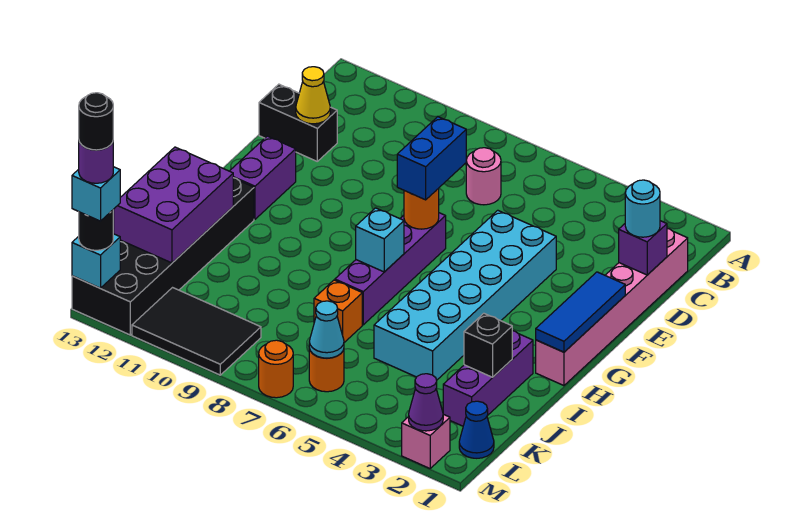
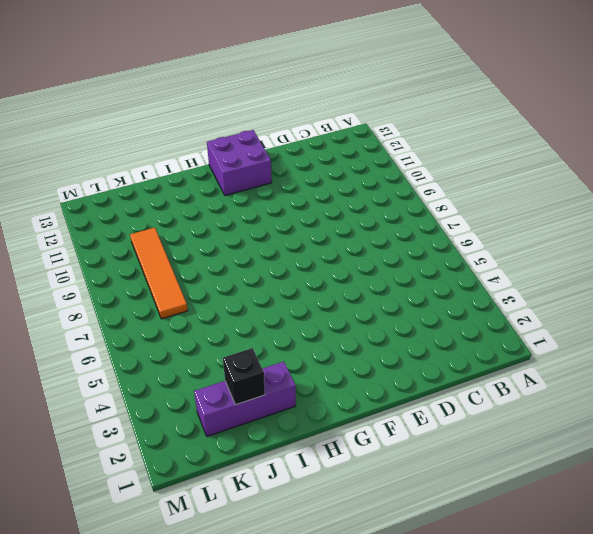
purple brick F12:G13 level 1 -> purple brick F12:G12 level 1
orange tile K7:K10 level 1 -> none
none -> pink brick C1:H1 level 1
none -> pink round brick C7 level 1
none -> black brick D12:D13 level 1
none -> cyan brick E4:J5 level 1

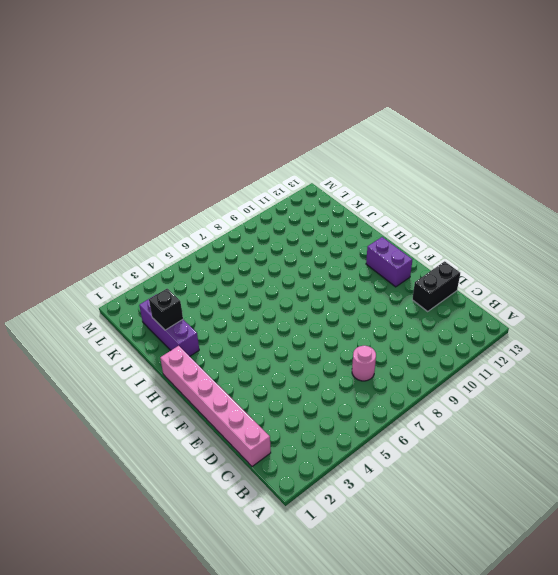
none -> cyan brick E4:J5 level 1
none -> purple brick F7:I7 level 1
none -> black brick H12:M13 level 1
none -> orange brick J7 level 1

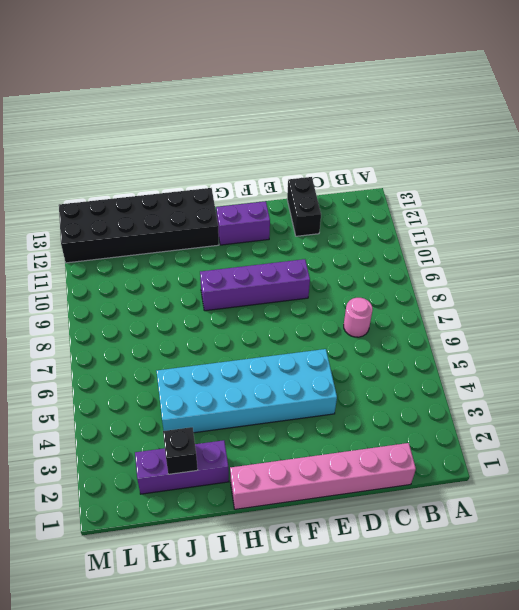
purple brick E9:H9 level 1 -> purple brick F7:I7 level 1
none -> orange brick J7 level 1
none -> blue cone L1 level 1
none -> orange round brick L6 level 1
none -> black tile L9:M11 level 1

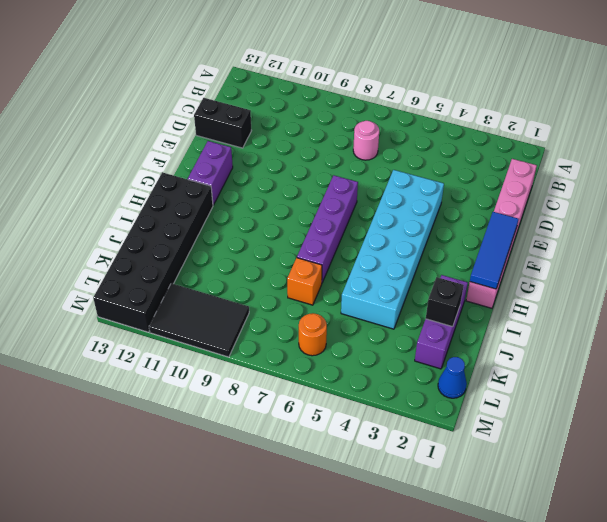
none -> pink brick M2 level 1
none -> orange round brick M7 level 1
none -> purple brick D1 level 2
none -> yellow cone D12 level 2

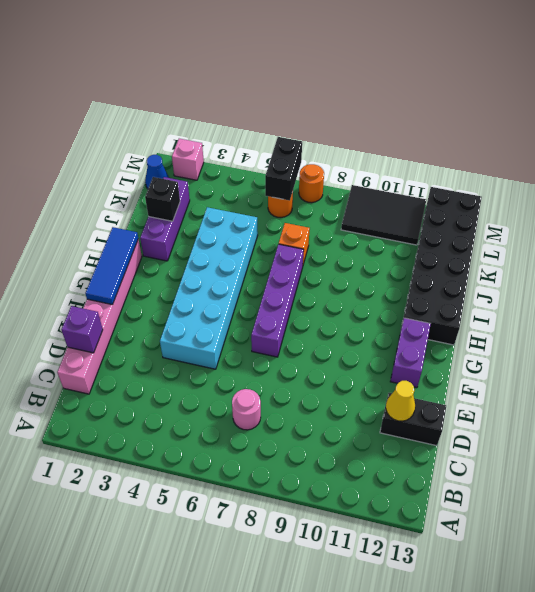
black brick L6:M6 level 2 -> cyan cone L6 level 2
none -> orange round brick F7 level 2
none -> cyan brick H7 level 2
none -> purple brick I12:K13 level 2
none -> purple cone M2 level 2

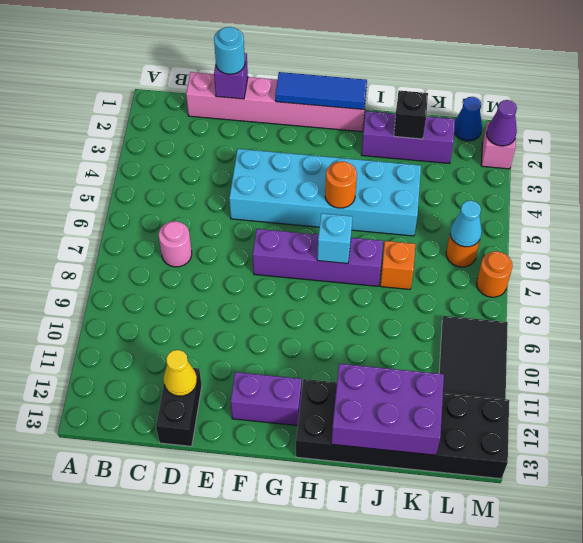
orange round brick H5 level 2 -> orange round brick F7 level 2
none -> cyan brick M13 level 2
none -> blue brick E7:F7 level 3
none -> black round brick M13 level 3
none -> cyan brick M13 level 4

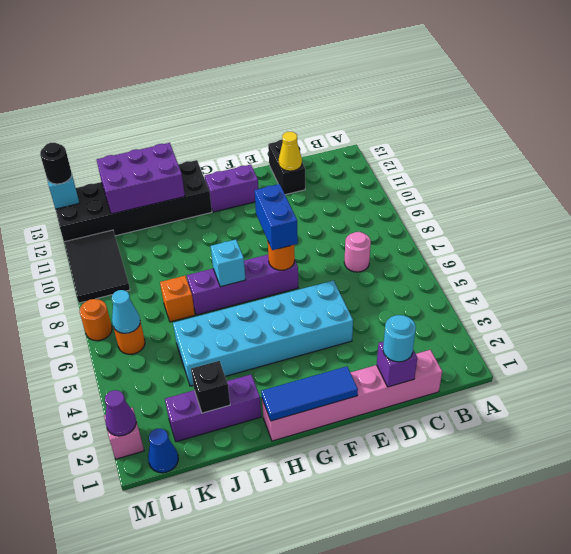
blue brick F7:F8 level 3 -> blue brick E7:F7 level 3
none -> cyan brick M13 level 4
none -> purple round brick M13 level 5
none -> black round brick M13 level 6

